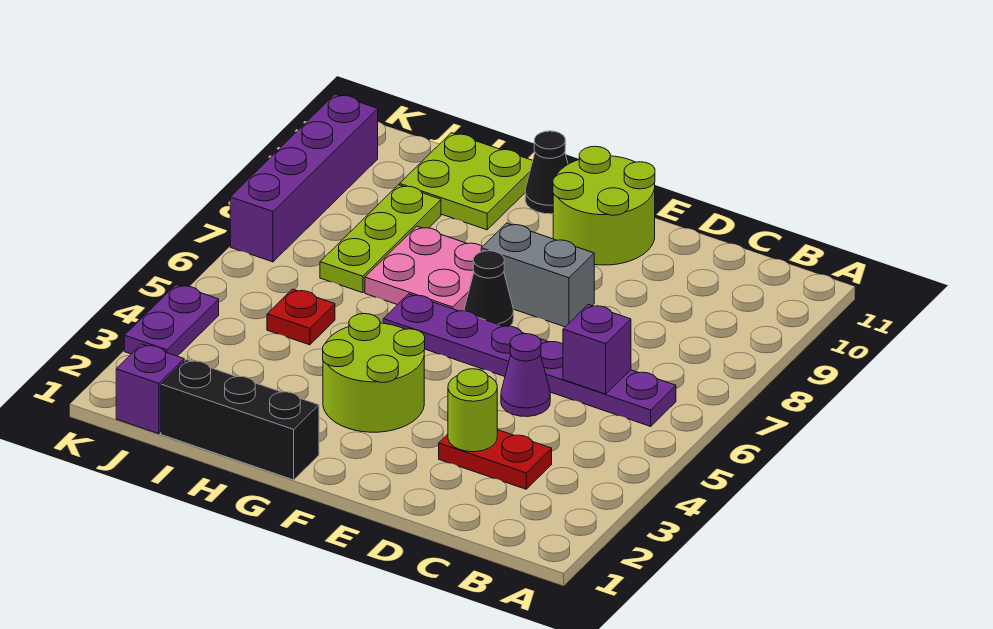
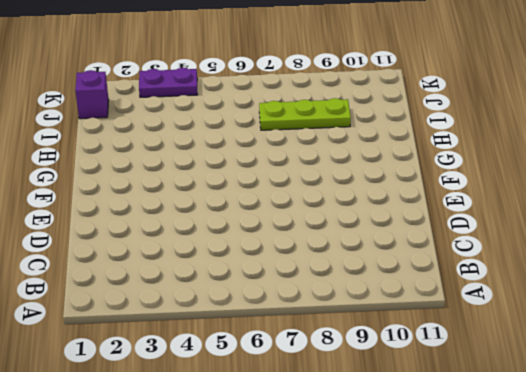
none -> purple plate B6:G6 level 1
none -> red plate C3:D3 level 1
none -> purple cone D5 level 1

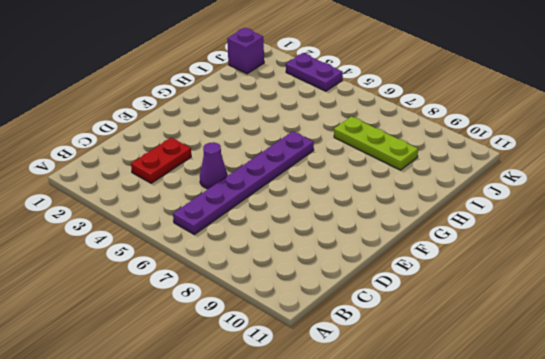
none -> grey brick E8:F8 level 1
none -> lime round brick E10:F11 level 1
none -> lime round brick F3:G4 level 1

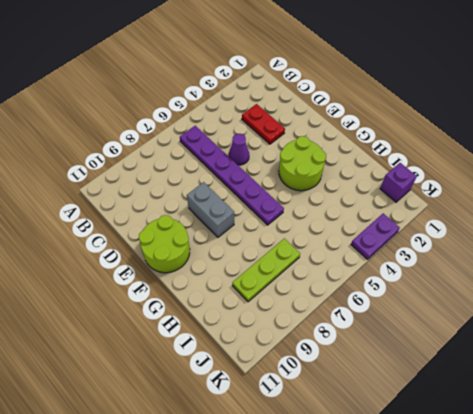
none -> black cone F7 level 1
none -> black brick G1:I1 level 1
none -> pink plate G7:H8 level 1

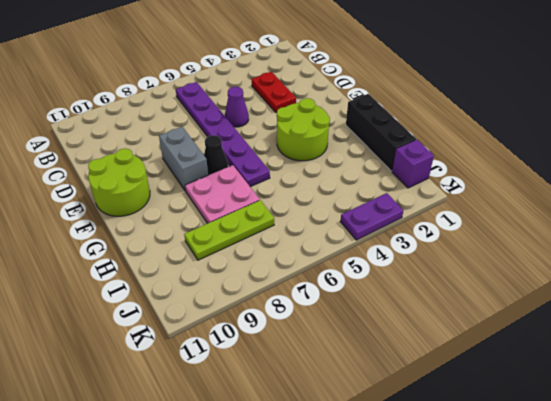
none -> black cone G11 level 1
none -> lime plate H10:I11 level 1
none -> red plate I5 level 1

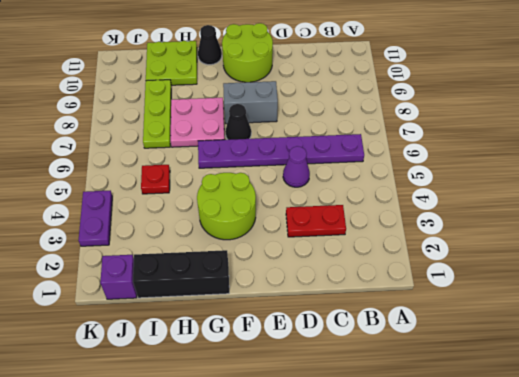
none -> purple brick K7:K10 level 1
none -> purple brick C6 level 2
none -> lime round brick D3 level 2

